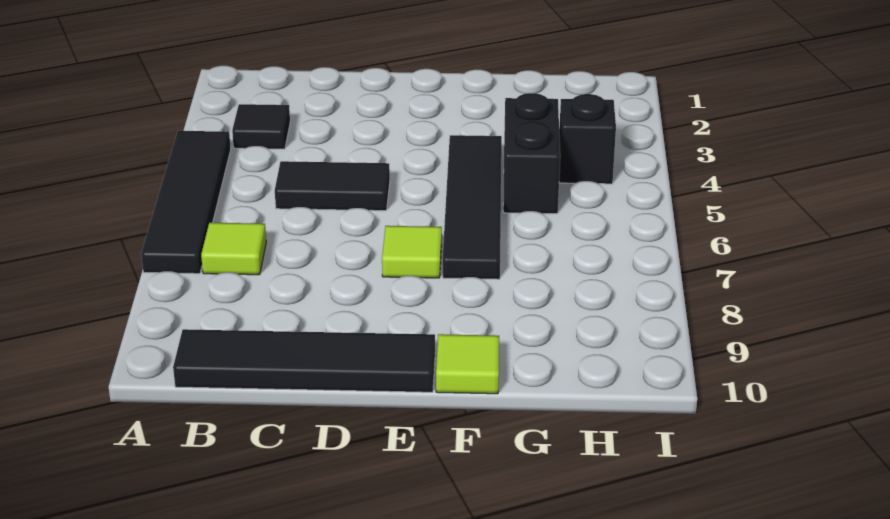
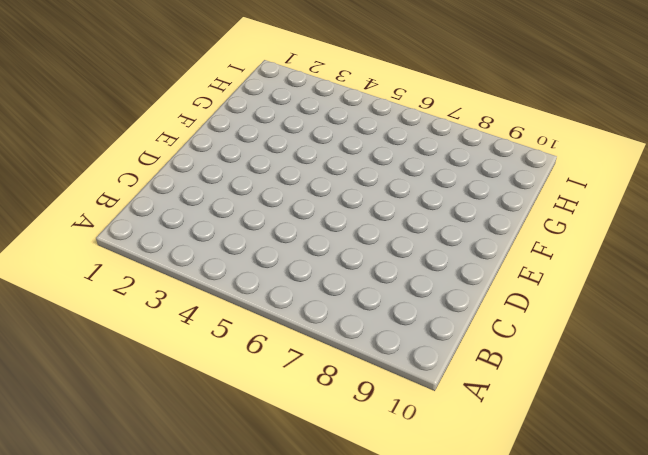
none -> black tile A4:A7 level 1
none -> black tile B3 level 1

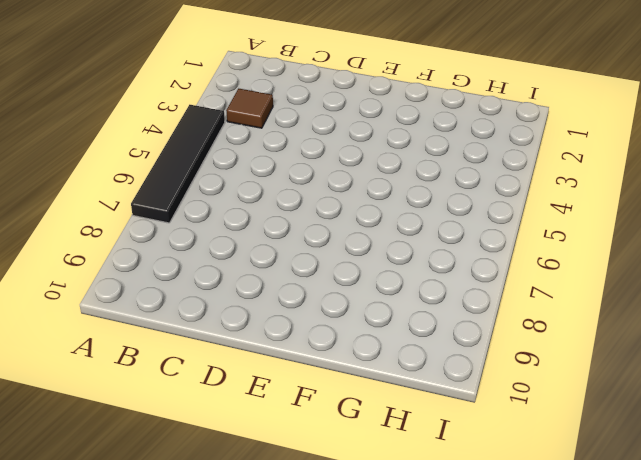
brown tile B3 level 1 -> black tile B3 level 1
none -> lime tile B7 level 1
none -> black tile B10:E10 level 1

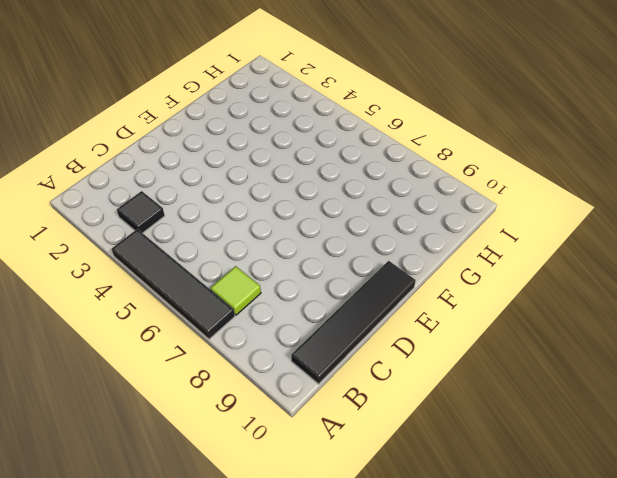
none -> black tile C5:D5 level 1
none -> lime tile E7 level 1

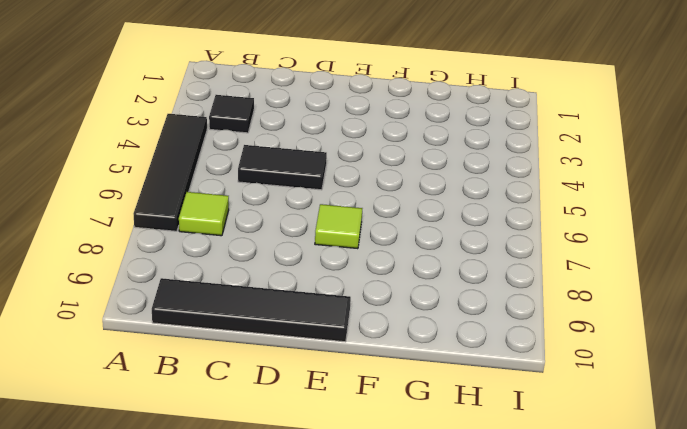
none -> black tile F4:F7 level 1
none -> lime tile F10 level 1

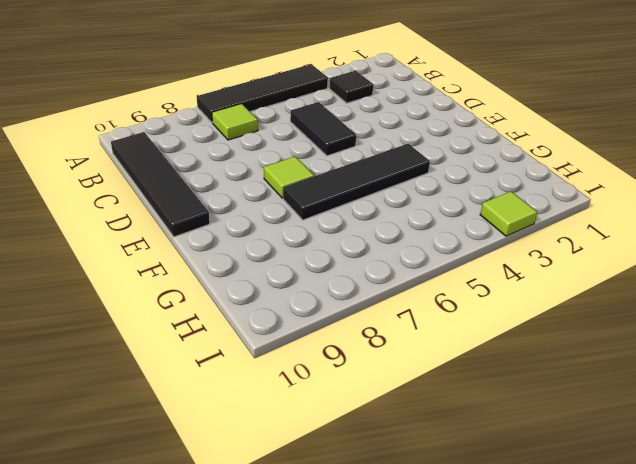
lime tile I3 level 1 -> lime tile F10 level 1
none -> black brick G4:G5 level 1
none -> black brick H4 level 1

